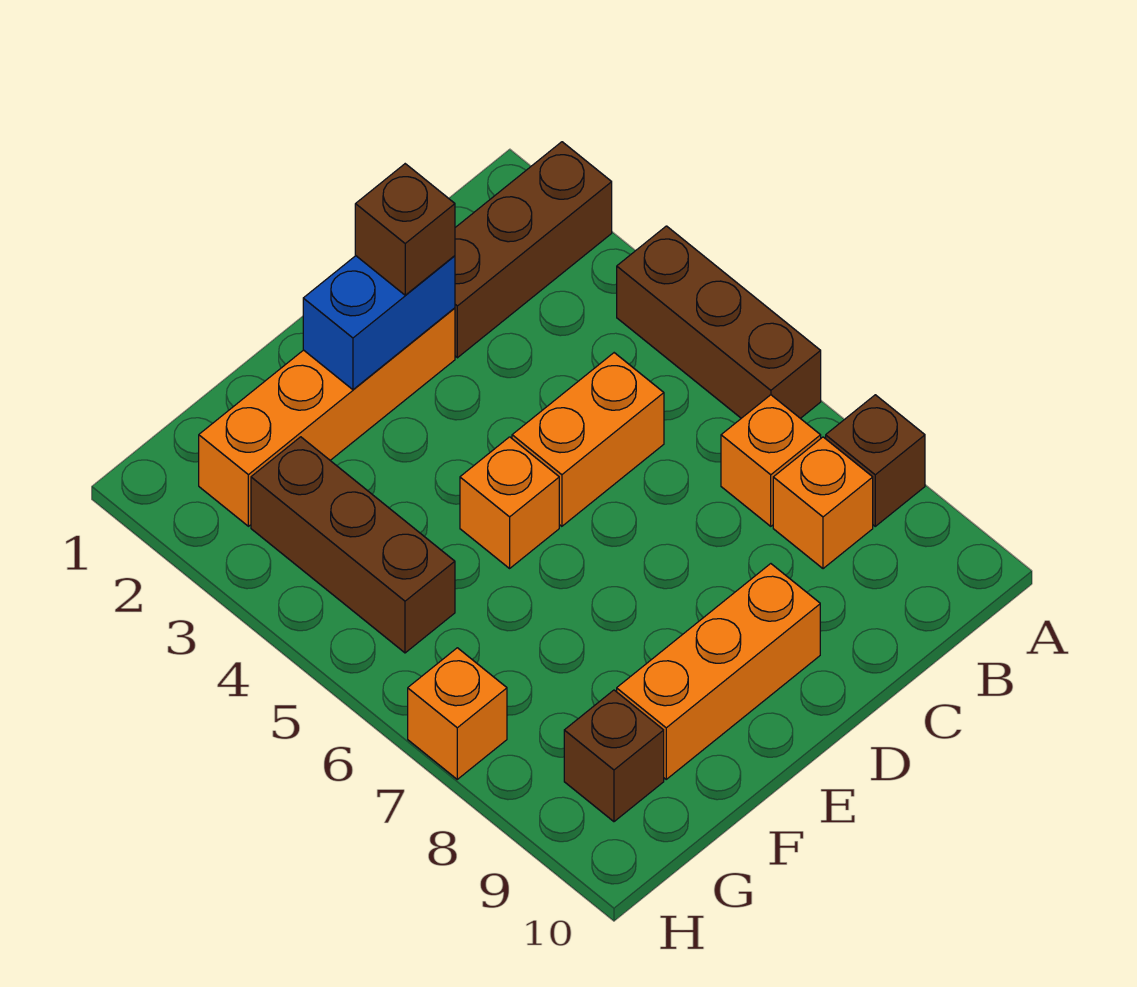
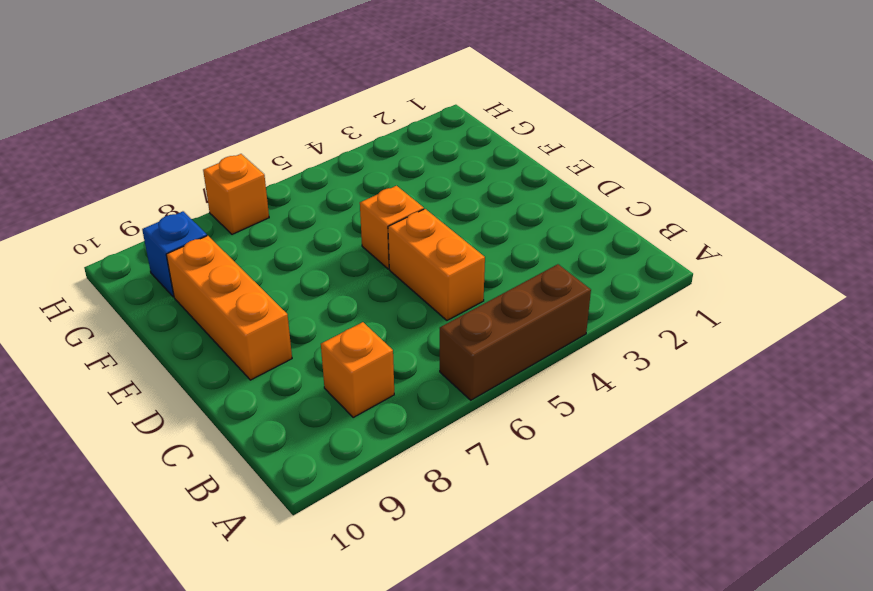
blue brick G9 level 1 -> brown brick G9 level 1
none -> brown brick A2:C2 level 1
none -> brown brick A8 level 1
none -> orange brick B7 level 1

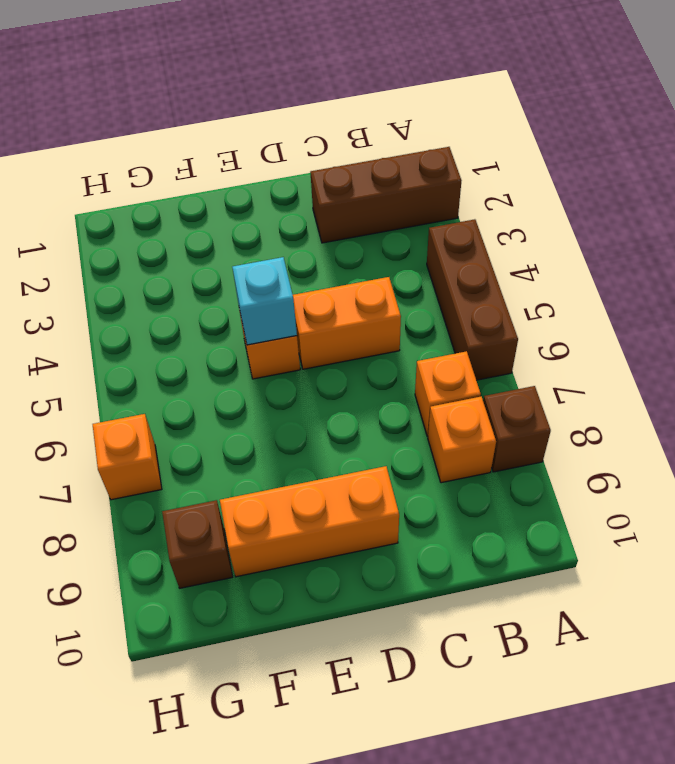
cyan brick E5 level 2 -> none
none -> orange brick D2:G2 level 1
none -> brown brick G3:G5 level 1
none -> blue brick D2:E2 level 2

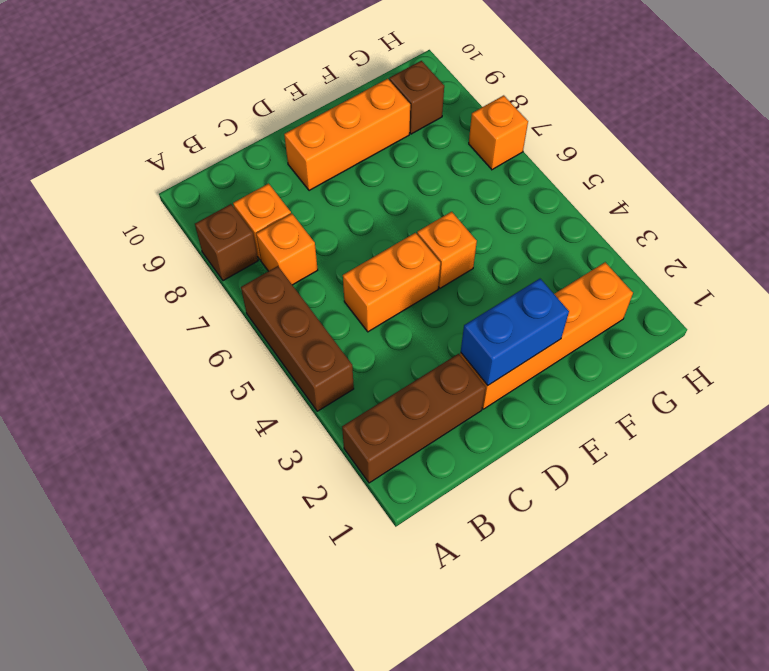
none -> brown brick G3:G5 level 1
none -> brown brick D2 level 3

